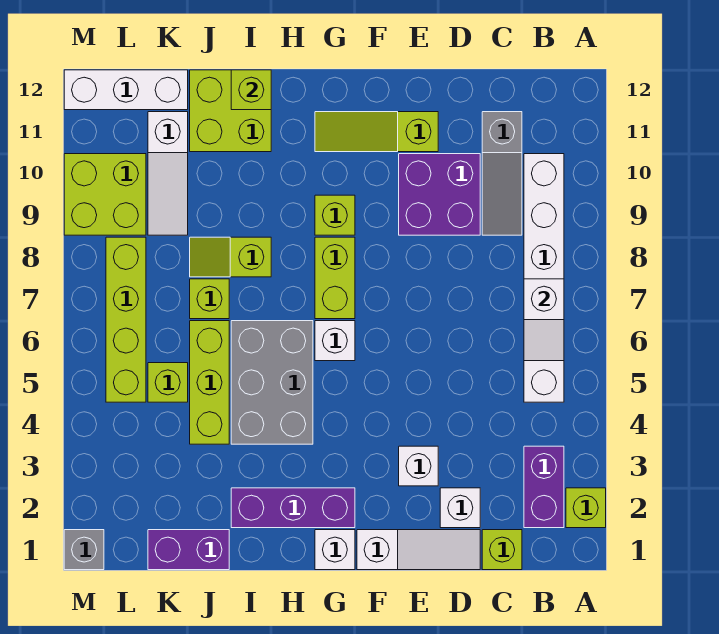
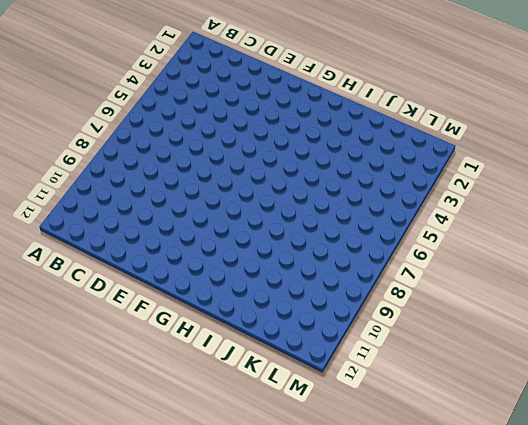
none -> lime brick A2 level 1
none -> purple brick B2:B3 level 1
none -> white brick B5:B10 level 1

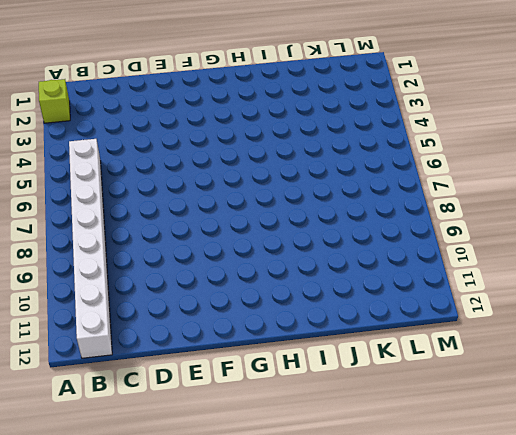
white brick B5:B12 level 1 -> white brick B5:B10 level 1
none -> purple brick B2:B3 level 1
none -> lime brick C1 level 1
none -> grey slope C9:C11 level 1 top 11

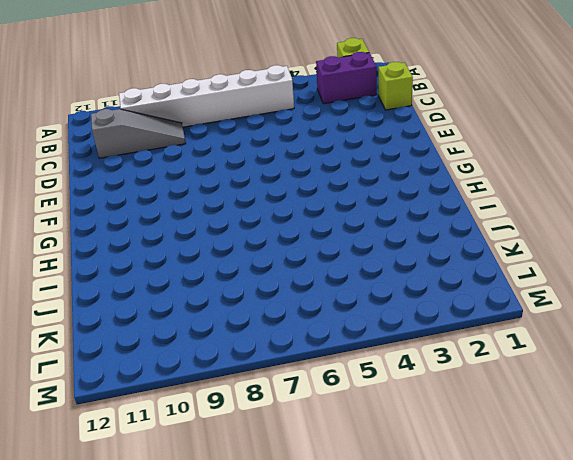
none -> white slope D1:F1 level 1 top F
none -> white brick D2 level 1
none -> purple brick D9:E10 level 1

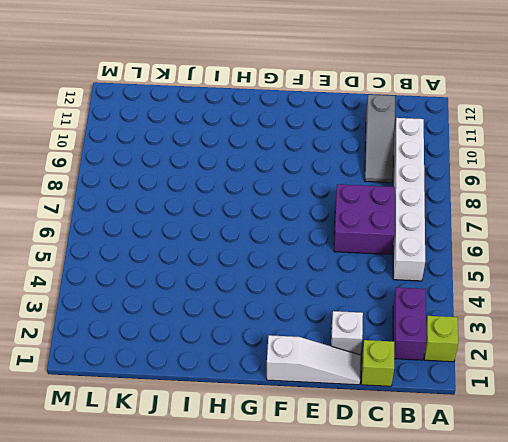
purple brick C6:D7 level 1 -> purple brick D9:E10 level 1
none -> white brick E3 level 1
none -> lime slope E11:G11 level 1 top E
none -> white brick G1 level 1

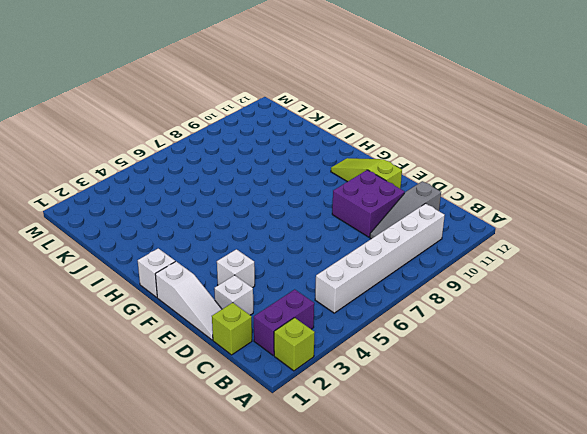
none -> purple brick G2:I2 level 1
none -> white brick G6 level 1
none -> lime brick G7:G8 level 1

